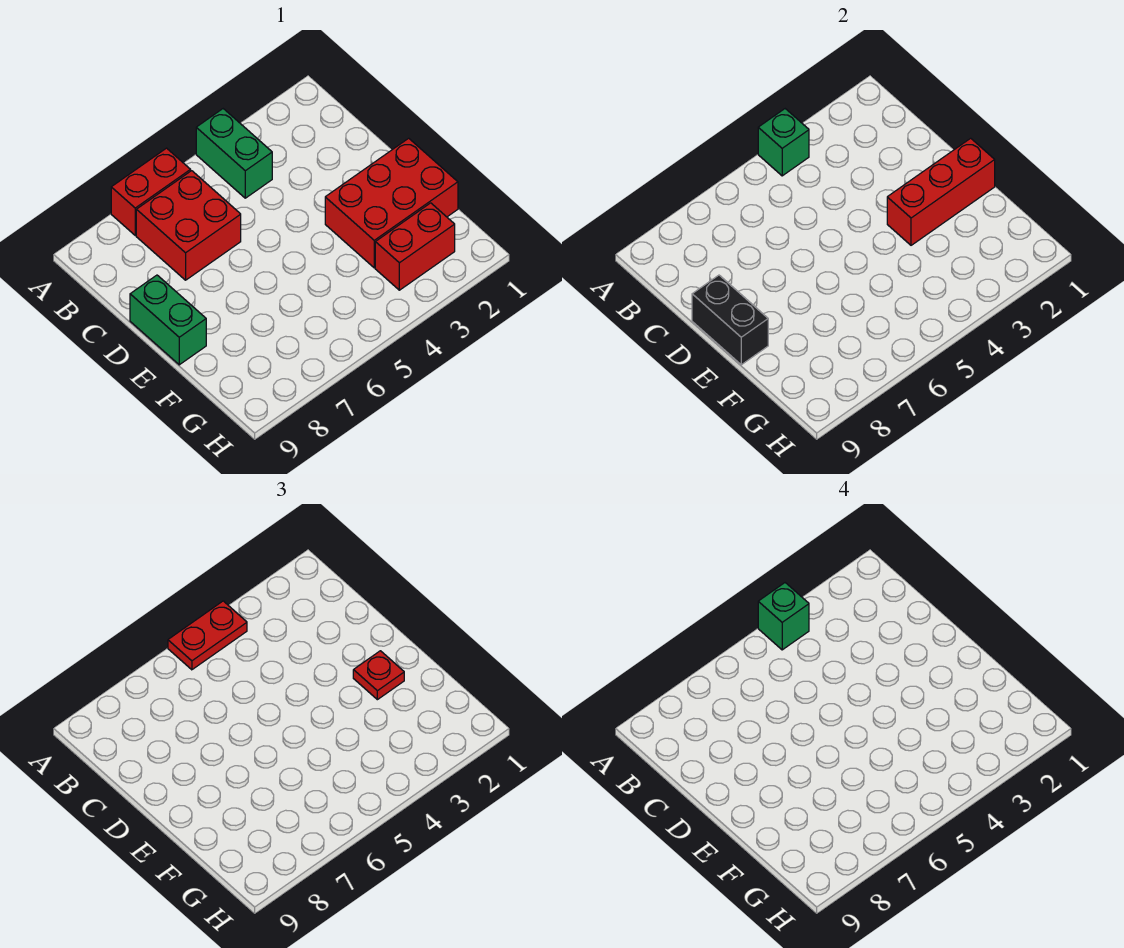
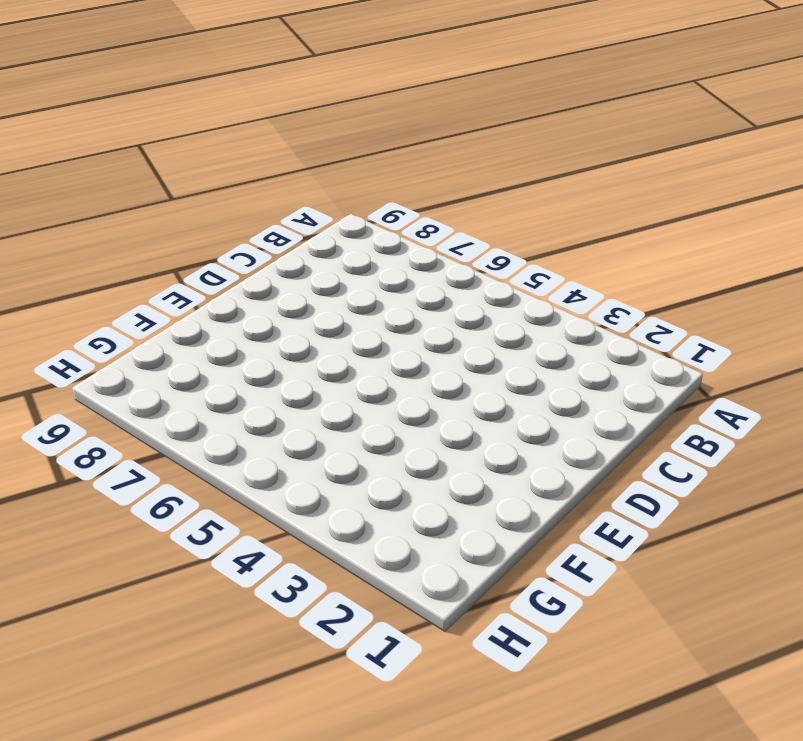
none -> green brick A4:B4 level 1
none -> red brick A6:A7 level 1
none -> red brick B6:C7 level 1

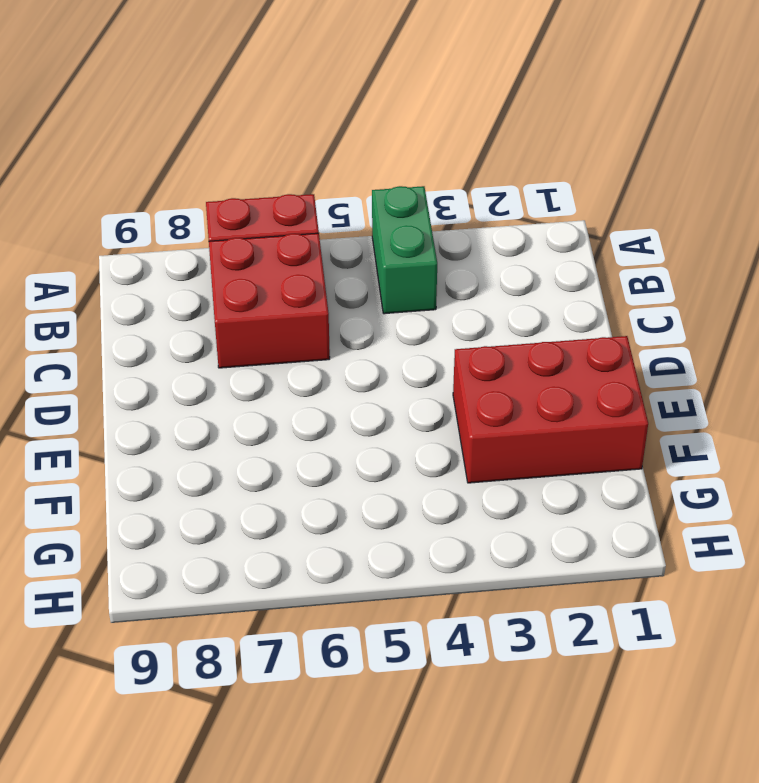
none -> green brick D9:E9 level 1
none -> red brick G2:G3 level 1
none -> green brick A4 level 2

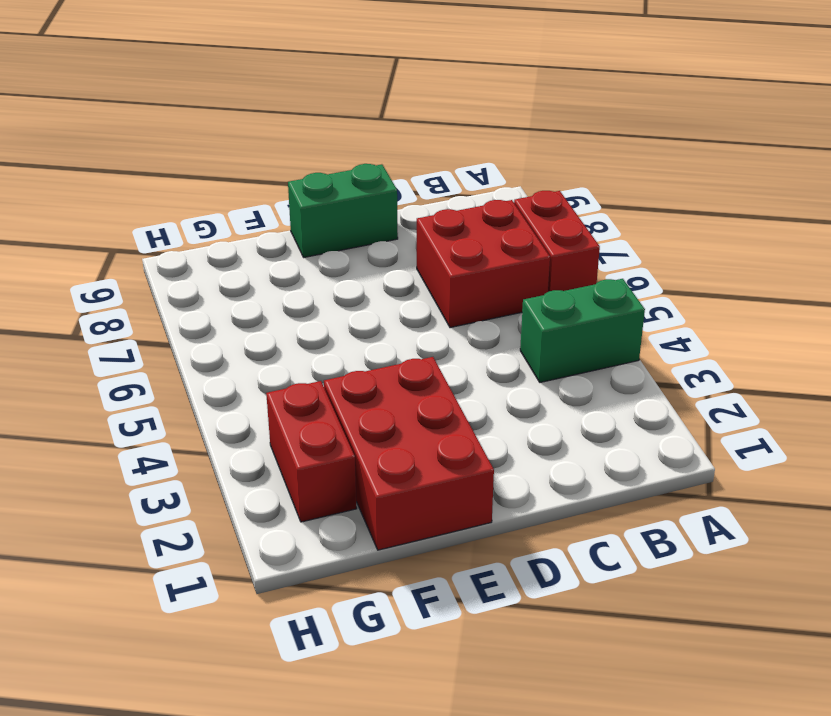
none -> green brick A4 level 2
none -> black brick D9:E9 level 2
none -> red brick E1:E3 level 2

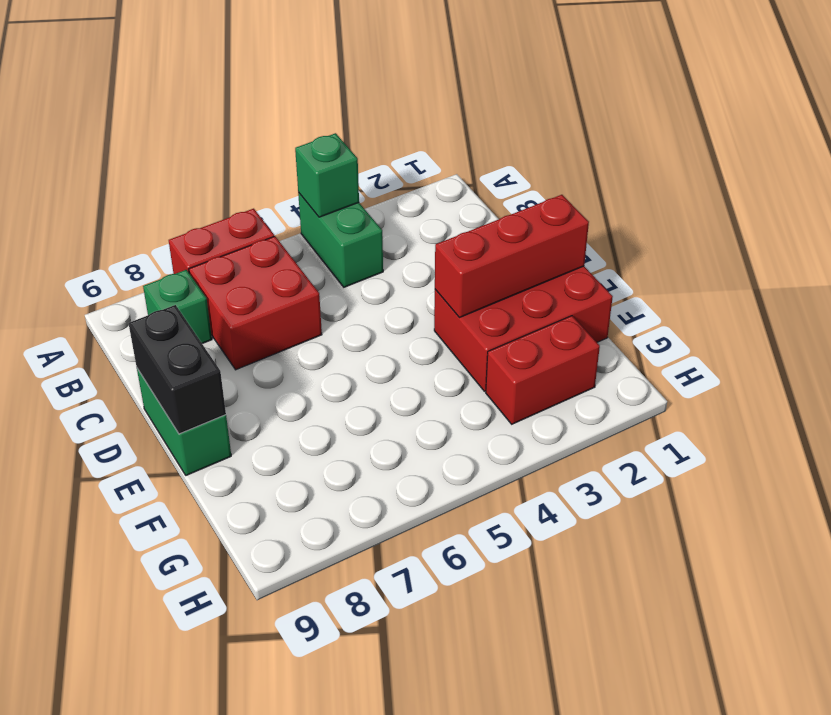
green brick B8 level 1 -> green brick A4 level 4
none -> red plate A4:A5 level 3
none -> red plate E2 level 3

